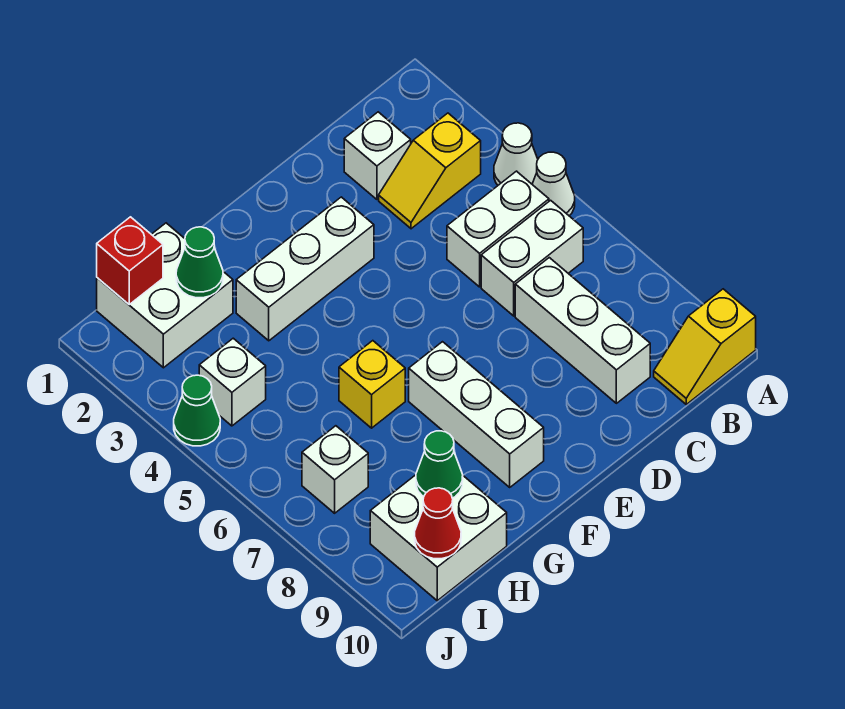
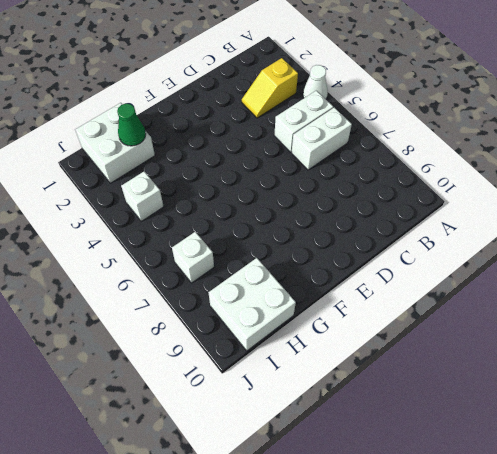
none -> white cone A5 level 1
none -> yellow slope A10:B10 level 1 top A
none -> white brick C2 level 1

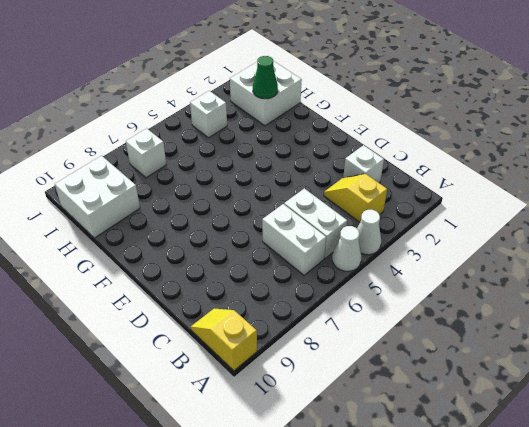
none -> white brick C7:C9 level 1
none -> white brick E3:G3 level 1
none -> white brick F7:F9 level 1

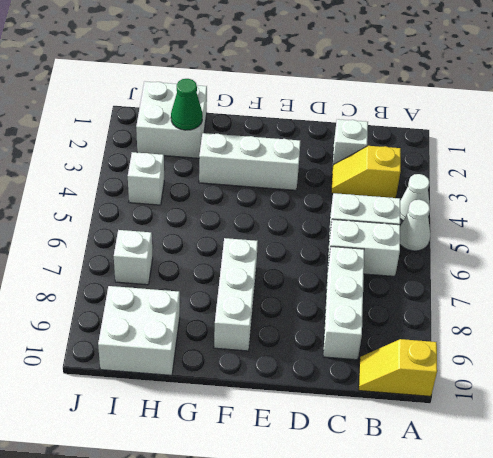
none -> yellow brick G6 level 1
none -> green cone J4 level 1
none -> green cone H9 level 2

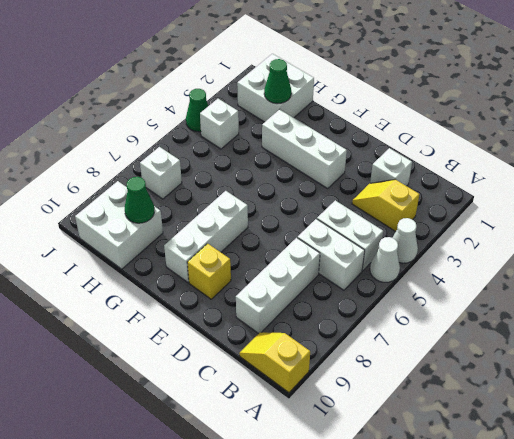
yellow brick E9 level 1 -> yellow brick G6 level 1
none -> red brick I1 level 2
none -> red cone I10 level 2

